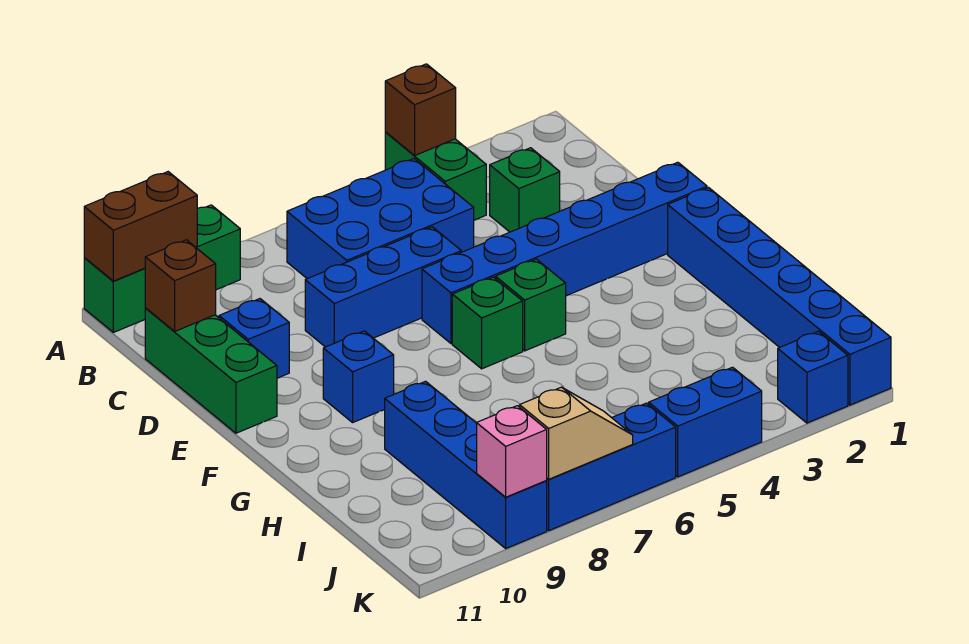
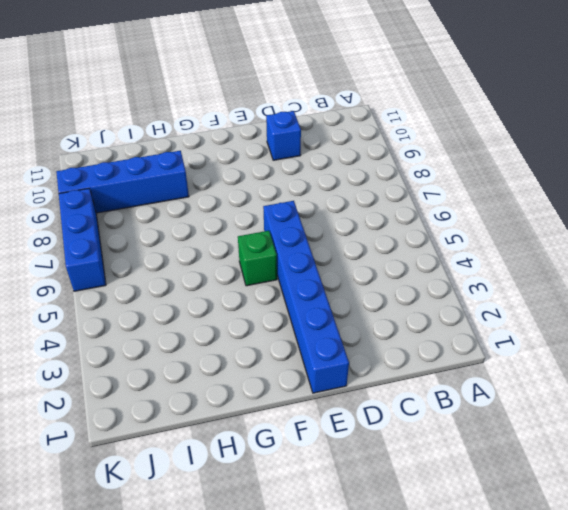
none -> green brick A4:B4 level 1
none -> green brick A9:A11 level 1
none -> blue brick B5:C7 level 1

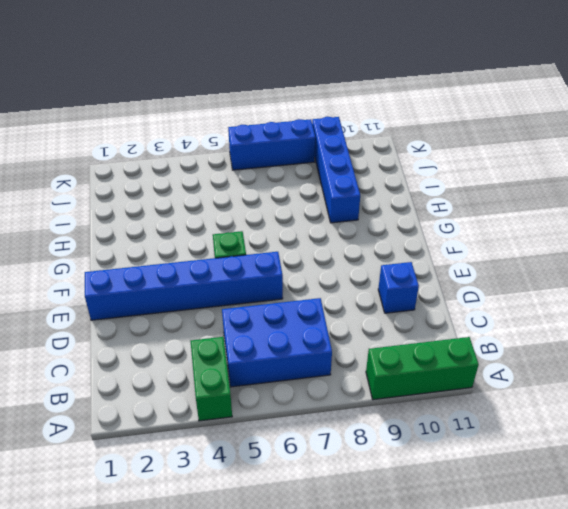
none -> green brick C3 level 1
none -> green brick C11:E11 level 1
none -> blue brick D6:D8 level 1

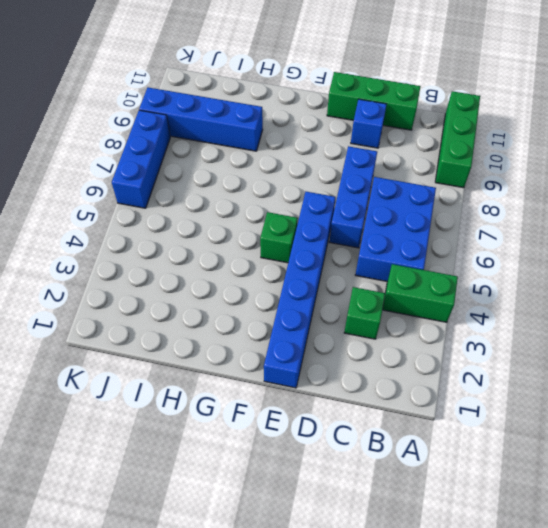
none -> blue brick F1:K1 level 1
none -> green brick F6 level 1
none -> blue brick F9 level 1

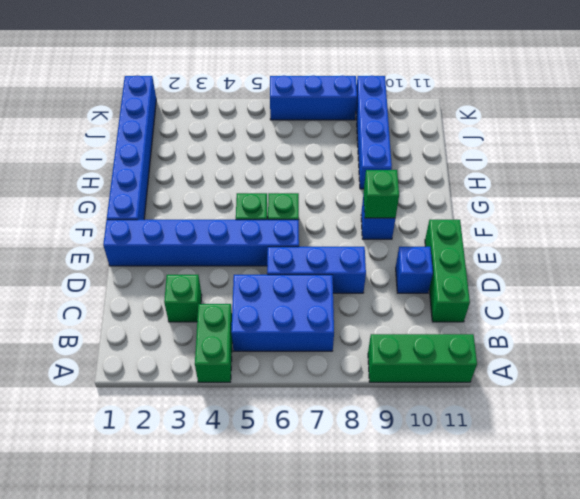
green brick F9 level 2 -> none
none -> blue brick K2 level 1
none -> blue brick K4:K5 level 1
none -> brown brick A4 level 2

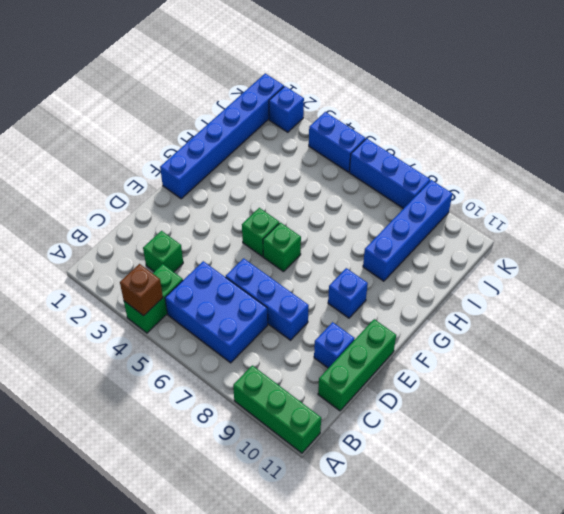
none -> blue brick E1:E6 level 1
none -> brown brick A10:A11 level 2
none -> brown brick C11 level 2

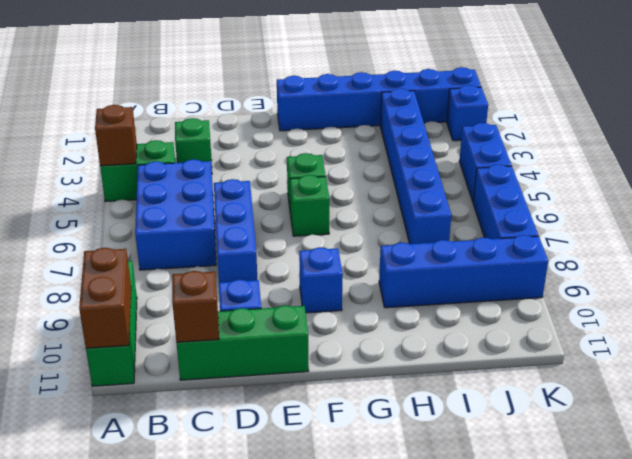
blue brick I2:I7 level 1 -> blue brick E1:E6 level 1
none -> tan slope K7:K8 level 2 top 8
none -> pink brick K9 level 2

